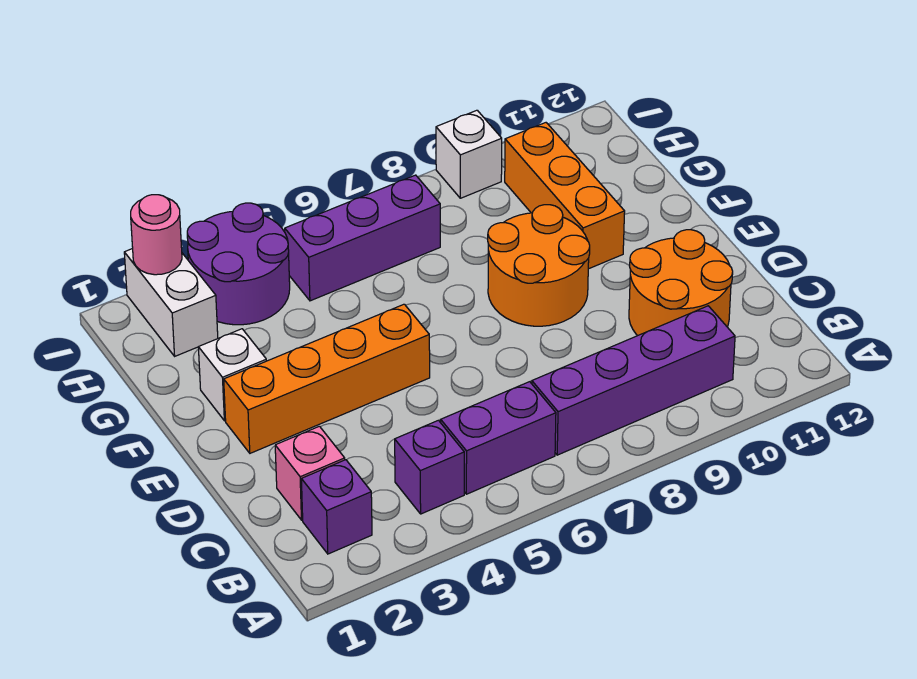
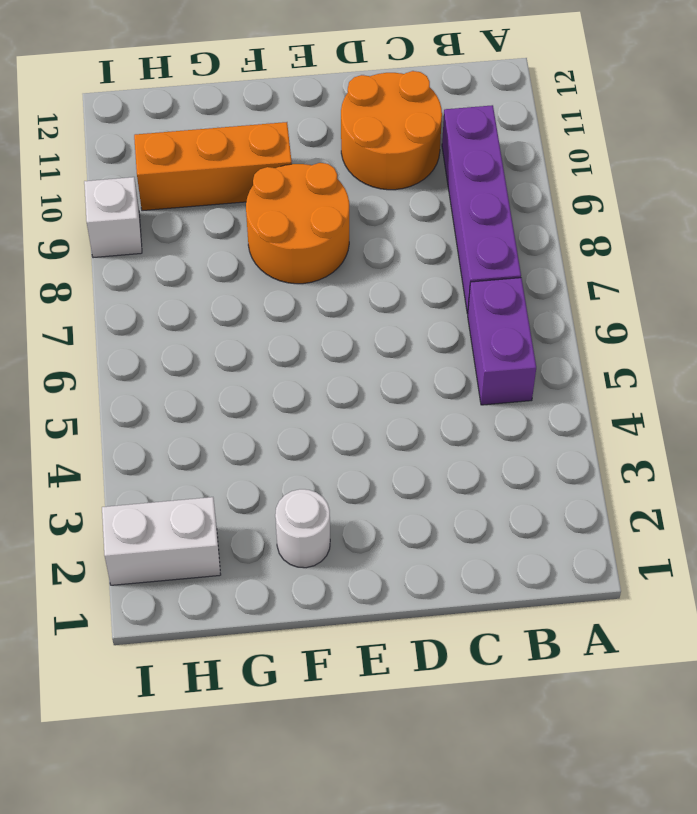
white round brick F2 level 1 -> white brick F2 level 1
none -> purple brick B2 level 1
none -> purple brick B4 level 1
none -> pink brick C2 level 1

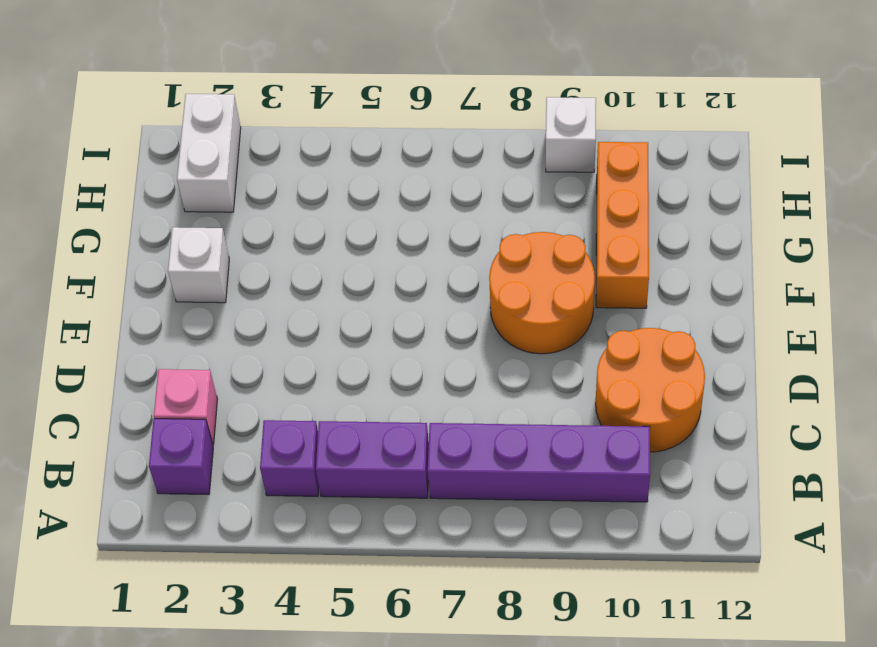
none -> orange brick E2:E5 level 1
none -> purple round brick H3:I4 level 1
none -> purple brick H5:H7 level 1

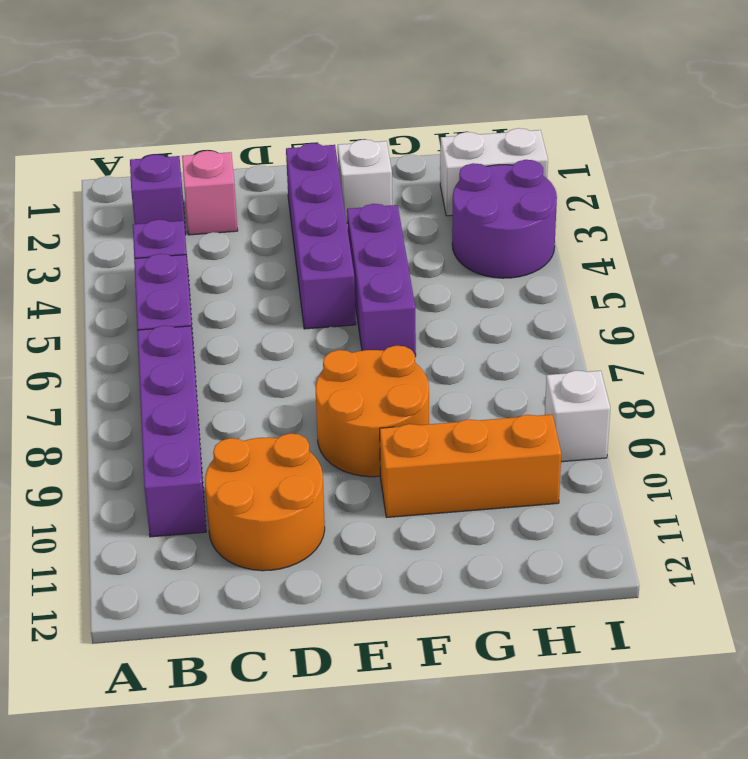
purple brick E2:E5 level 1 -> orange brick E2:E5 level 1
purple brick F4:F6 level 1 -> purple brick H5:H7 level 1
none -> pink round brick I2 level 2

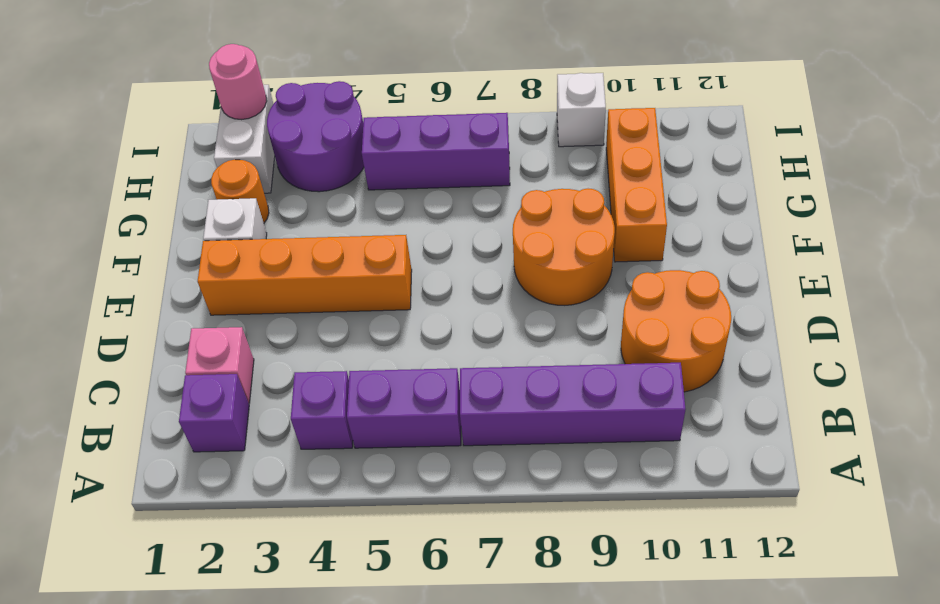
orange round brick G2 level 1 -> none

